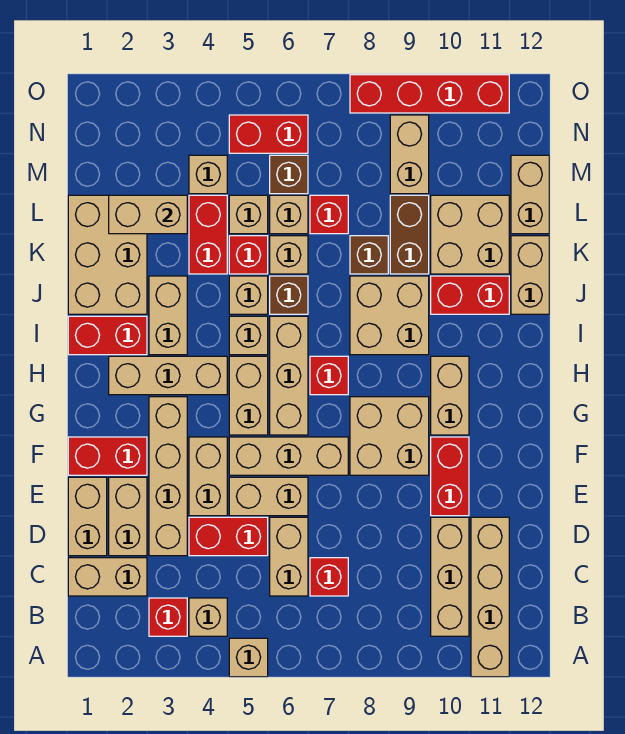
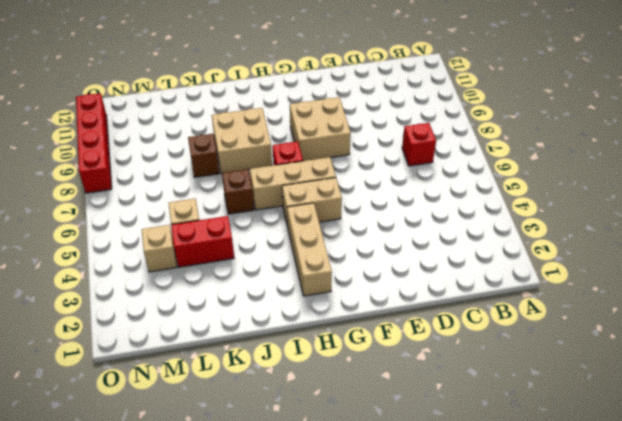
none -> tan brick A5 level 1
none -> tan brick A11:D11 level 1
none -> red brick B3 level 1
none -> tan brick B4 level 1

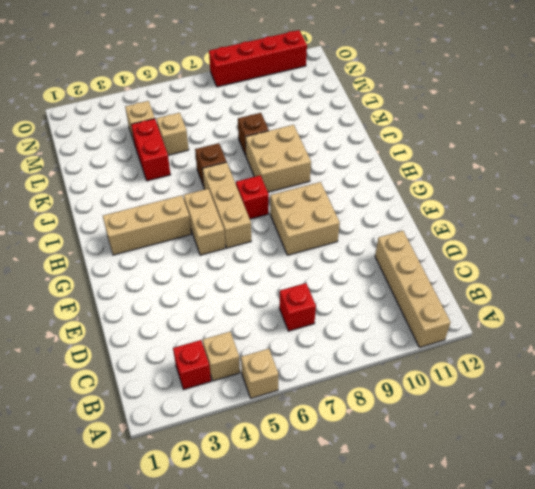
none -> tan brick B10:D10 level 1
none -> tan brick C1:C2 level 1
none -> tan brick C6:D6 level 1
none -> tan brick D1:E1 level 1

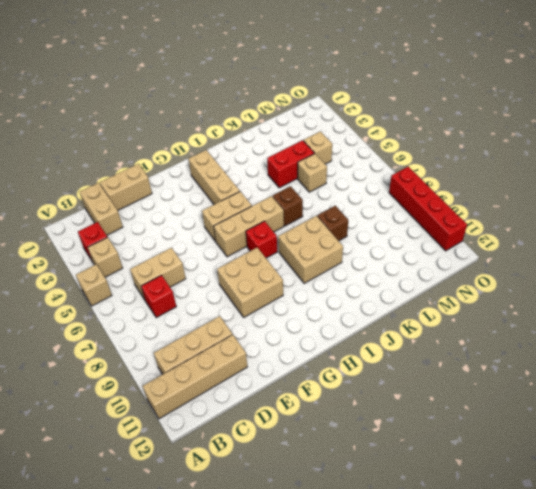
none -> tan brick D2:E2 level 1
none -> tan brick D3:G3 level 1
none -> red brick D4:D5 level 1
none -> tan brick E4:F4 level 1

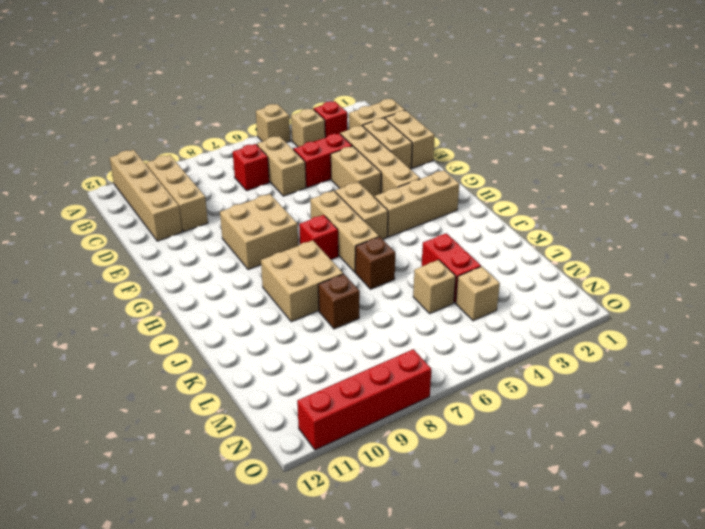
none -> tan brick E5:E6 level 1
none -> red brick E10:F10 level 1
none -> red brick F1:F2 level 1
none -> tan brick F5:F7 level 1

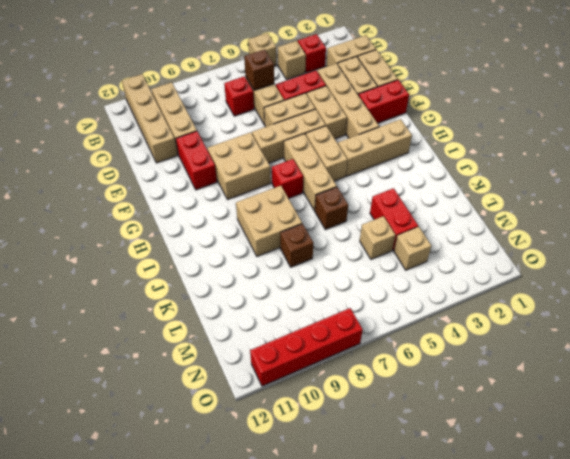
brown brick C6 level 2 -> brown brick M6 level 1
none -> tan brick G10:H10 level 1
none -> red brick I1:I2 level 1
none -> tan brick I3:J3 level 1
none -> tan brick I5 level 1

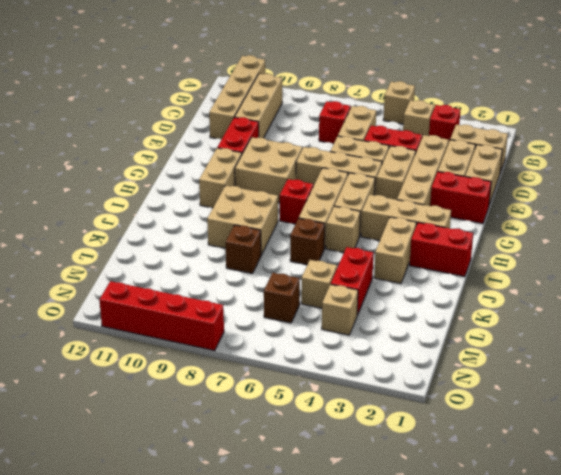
none -> tan brick J1:L2 level 1
none -> tan brick J5 level 1
none -> red brick J10:J11 level 1
none -> tan brick J12:K12 level 1

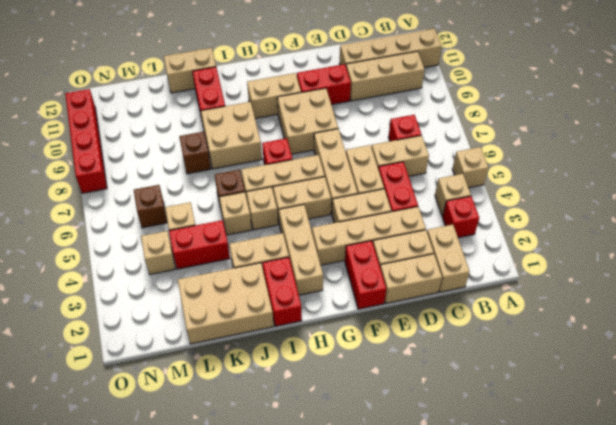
none -> red brick K5 level 1
none -> tan brick K6 level 1
none -> brown brick K9:L9 level 1
none -> tan brick K10:L11 level 1

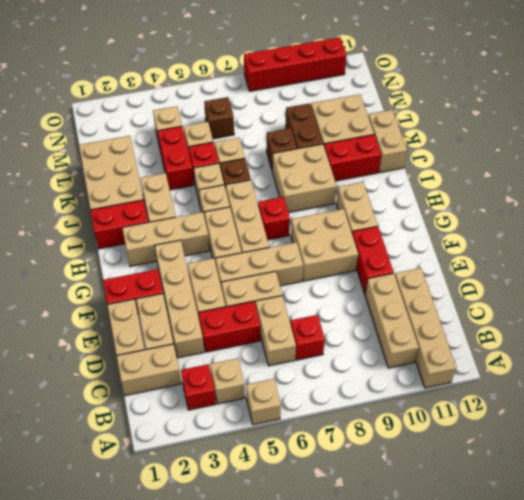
none -> tan brick L6 level 1
none -> red brick L7 level 1
none -> tan brick L12:M12 level 1
none -> tan brick M9:N9 level 1

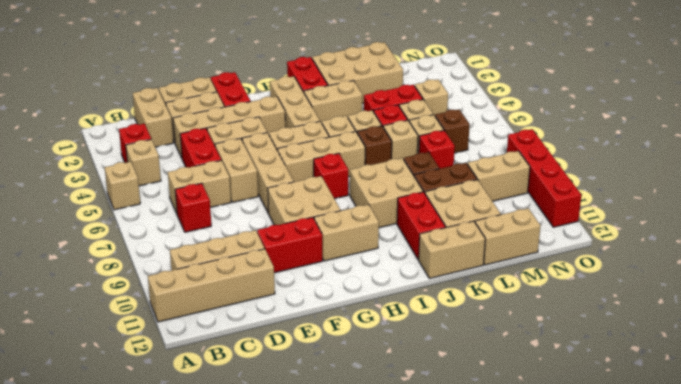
none -> red brick N5:N6 level 1
none -> tan brick L2:L3 level 2

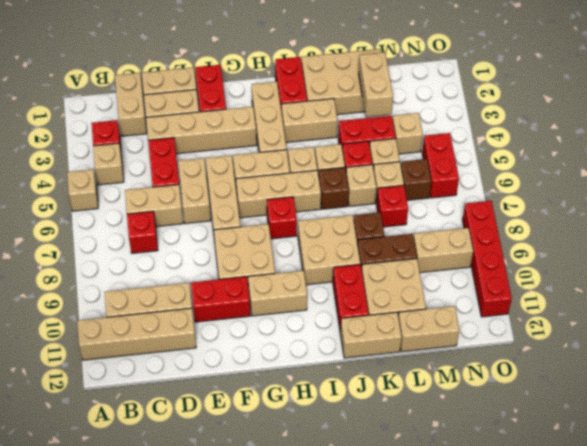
none -> tan brick E4:F4 level 1

